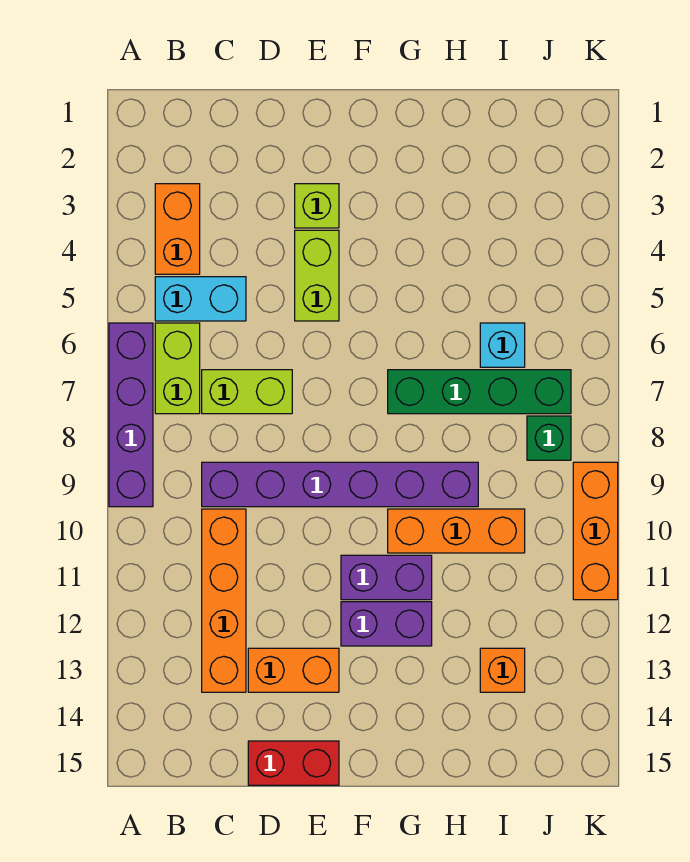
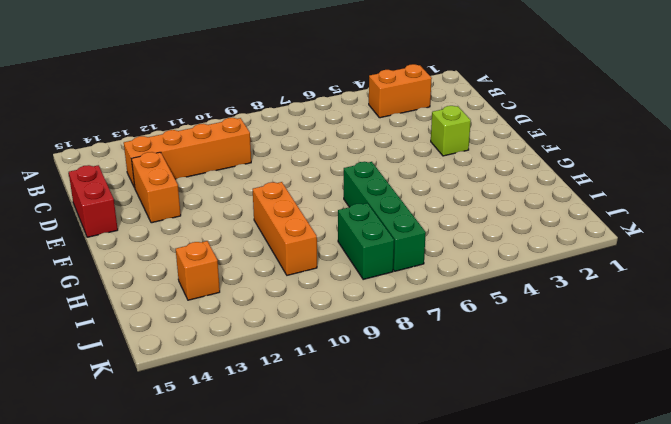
green brick I8:J8 level 1 -> green brick J8 level 1
none -> purple brick A6:A9 level 1
none -> cyan brick B5:C5 level 1
none -> lime brick B6:B7 level 1

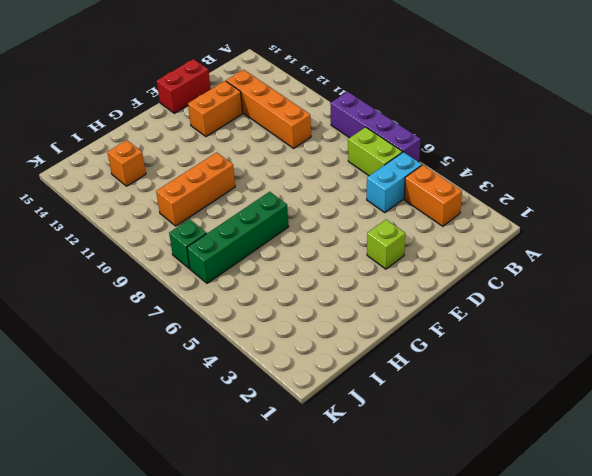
none -> lime brick C7:D7 level 1
none -> purple brick C9:H9 level 1
none -> lime brick E4:E5 level 1

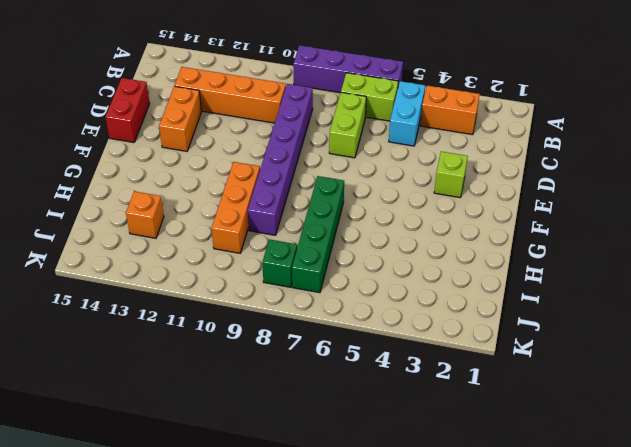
none -> lime brick E4:E5 level 1
none -> purple brick F11:G11 level 1
none -> purple brick F12:G12 level 1

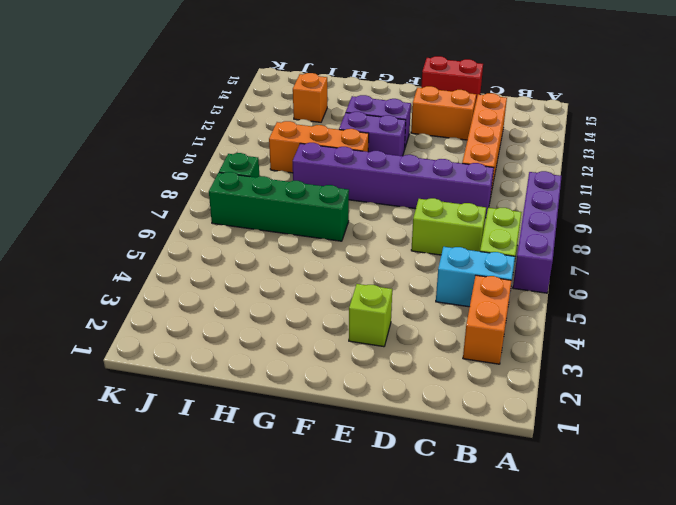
none -> lime brick E4:E5 level 1
none -> cyan brick I6 level 1
none -> orange brick K9:K11 level 1

